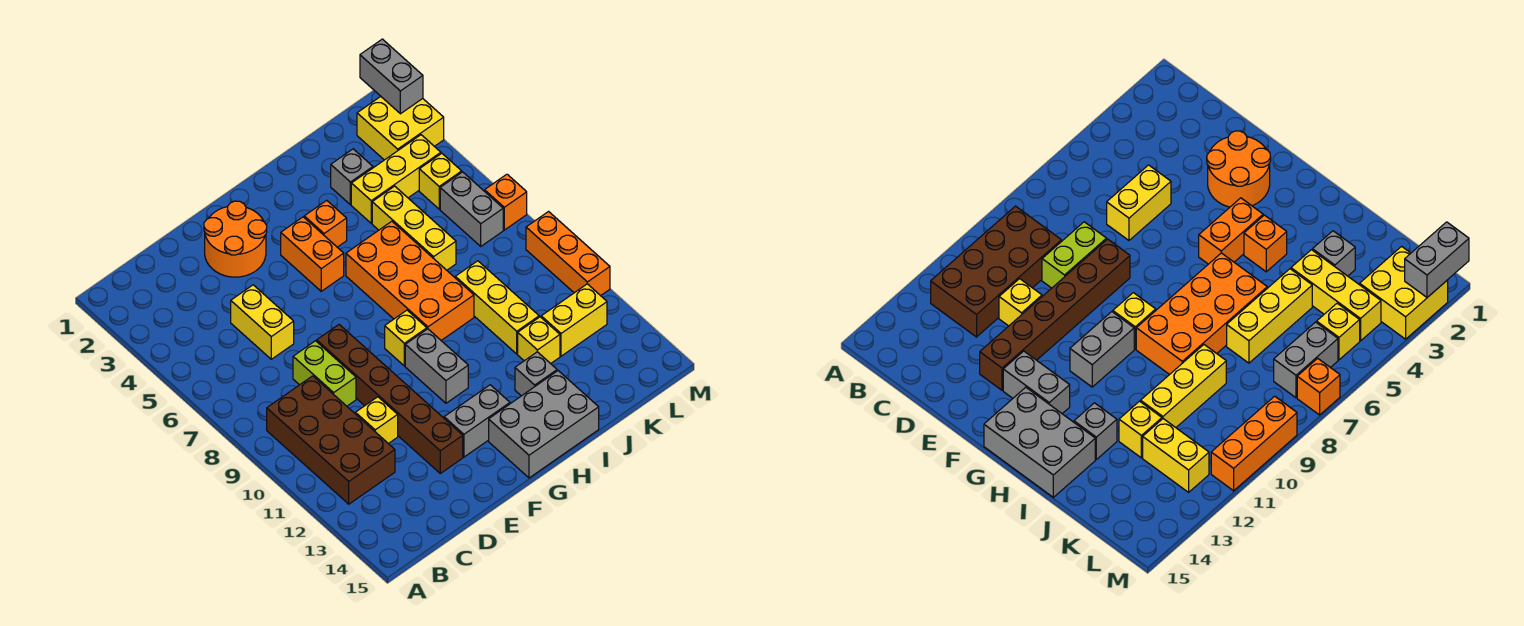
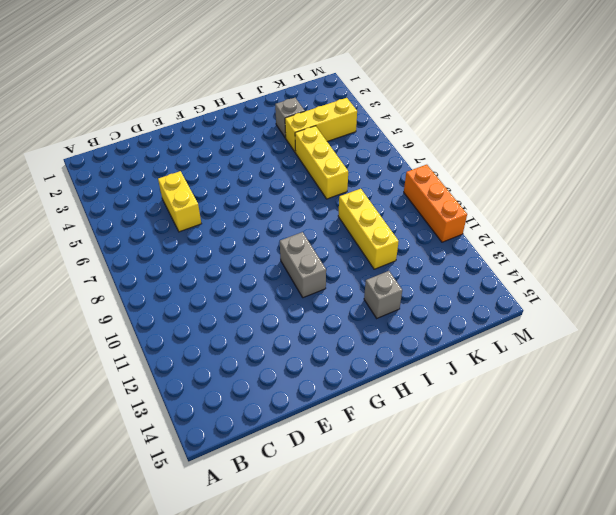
none -> brown brick B9:C12 level 1
none -> lime brick D8:D9 level 1
none -> yellow brick D11 level 1

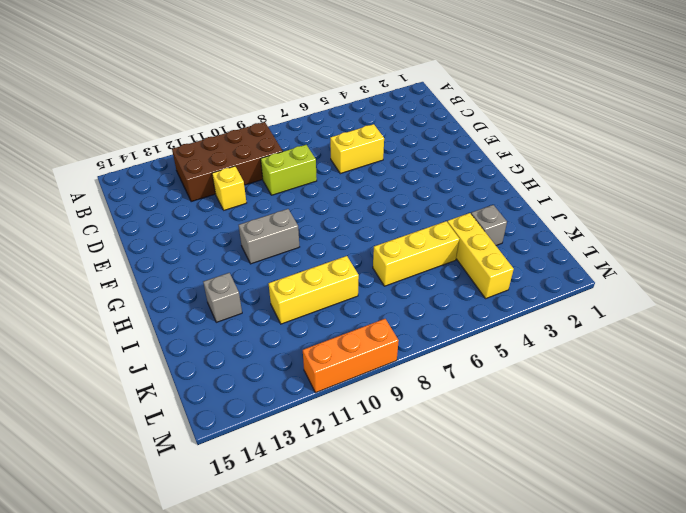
none -> orange round brick E2:F3 level 1
none -> brown brick E8:E13 level 1
none -> grey brick F13:G13 level 1

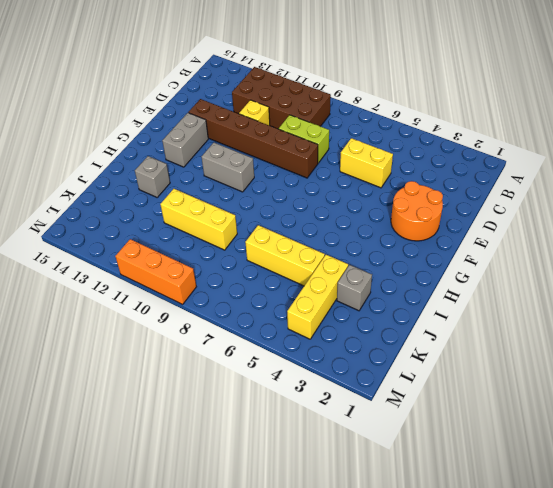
none -> orange brick G4:G5 level 1
none -> yellow brick G9 level 1
none -> grey brick G14:I15 level 1

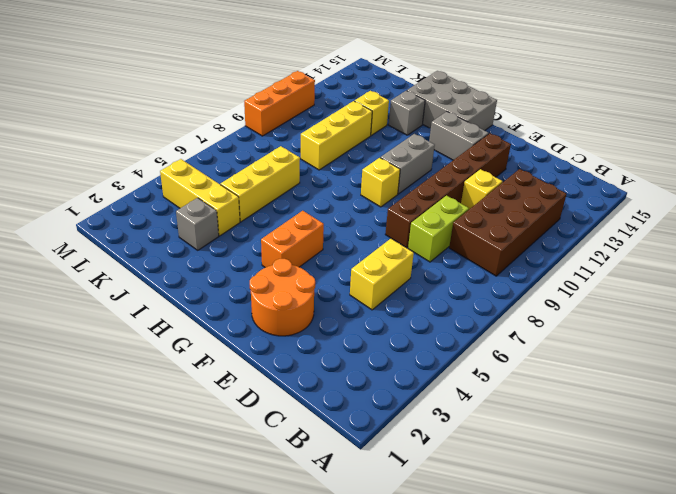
none -> orange brick H4 level 1
none -> orange brick H6:I9 level 1
none -> yellow brick K12:L12 level 1

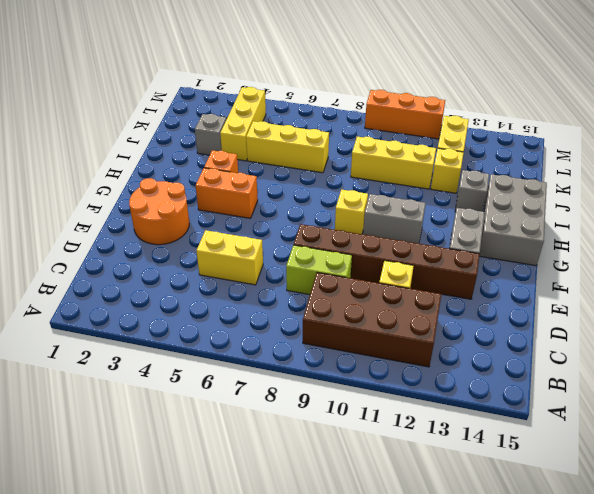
none -> orange brick H6:I9 level 1
none -> yellow brick L2:M3 level 1
none -> yellow brick L5 level 1

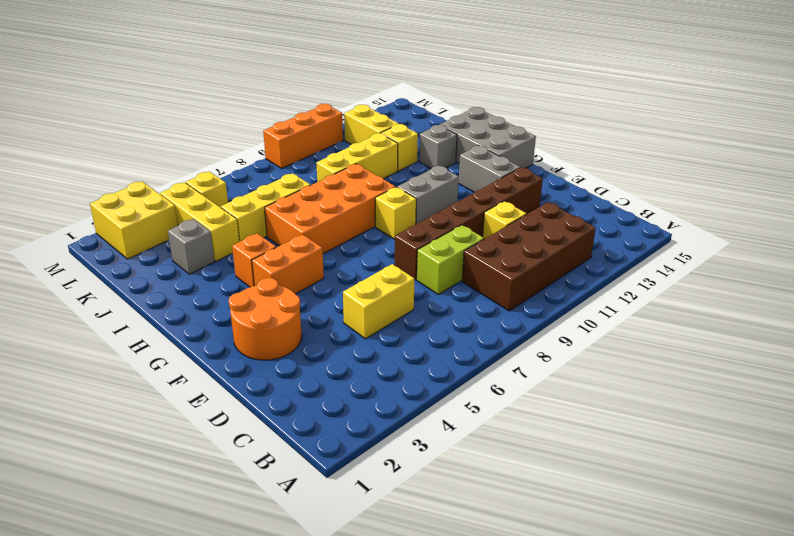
none -> grey brick L6:L7 level 1
none -> orange brick M7 level 1
none -> grey brick M1:M2 level 2

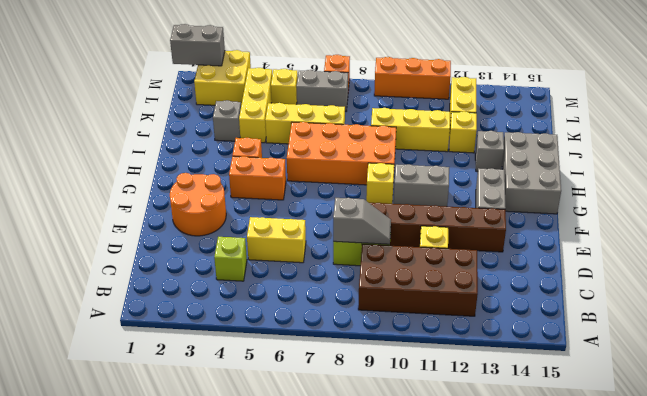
lime brick C4 level 1 -> none
grey slope D8:D9 level 2 top 8 -> none

